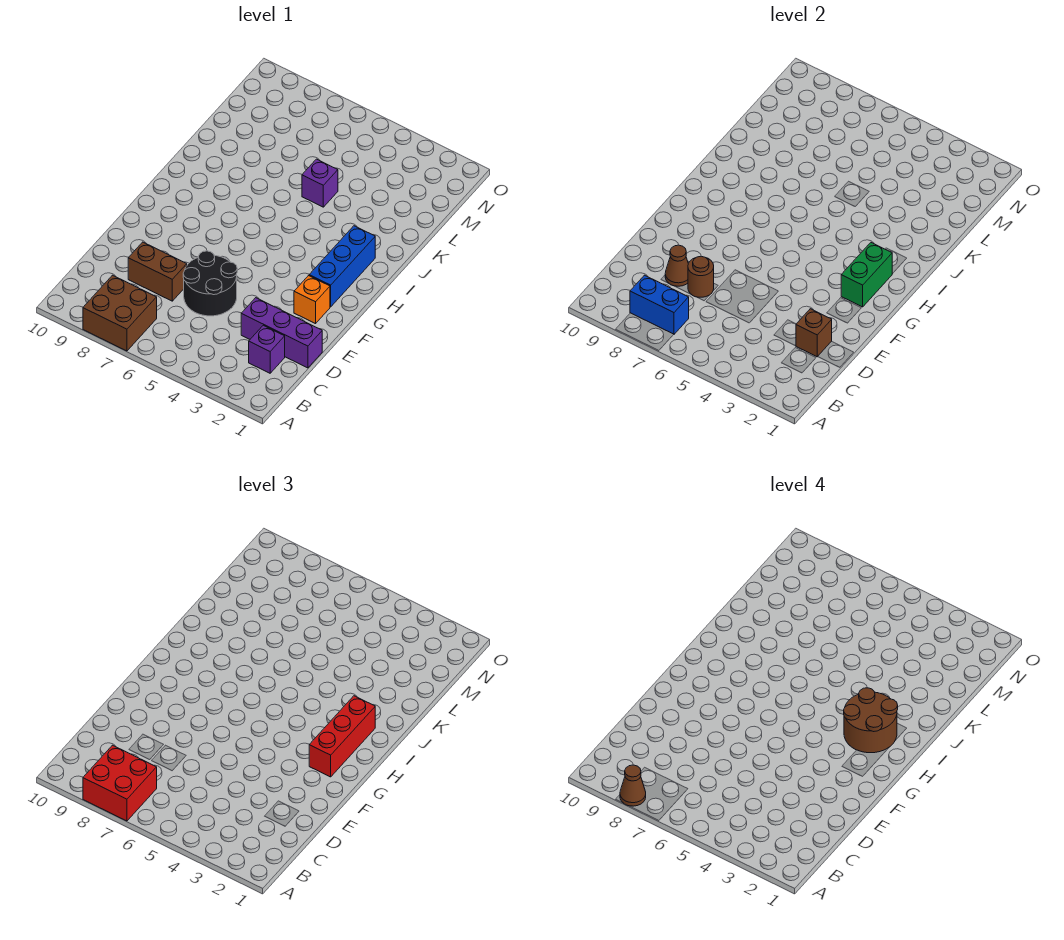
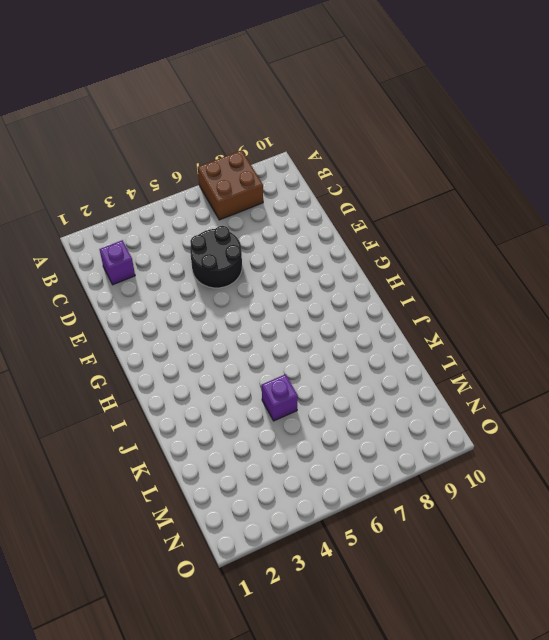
none -> purple brick D1:D3 level 1
none -> brown brick D7:D8 level 1
none -> orange brick F2 level 1

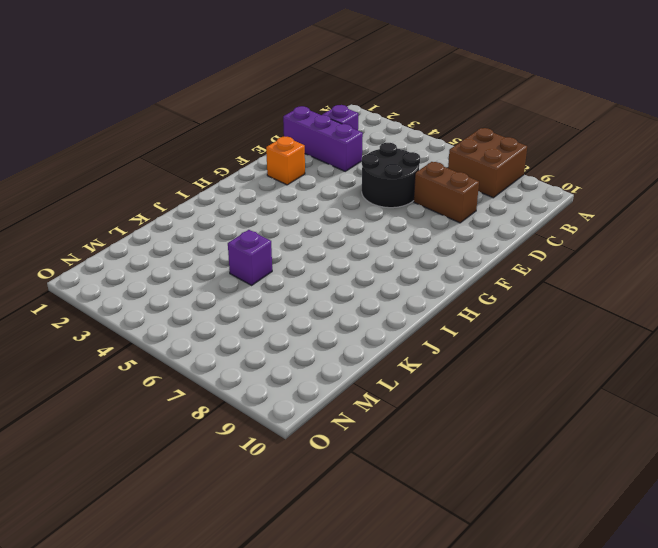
none -> blue brick G2:I2 level 1
none -> blue brick B7:B8 level 2
none -> brown brick D2 level 2

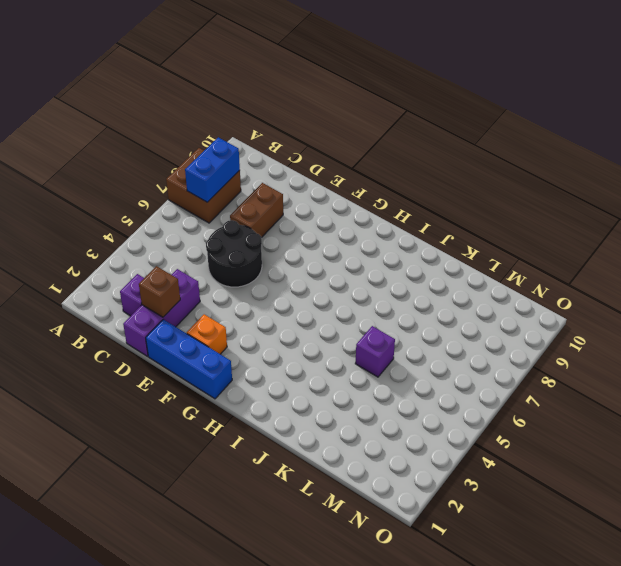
blue brick E1:G1 level 1 -> blue brick G2:I2 level 1
none -> brown round brick D7 level 2
none -> brown cone D8 level 2
none -> green brick G2:H2 level 2

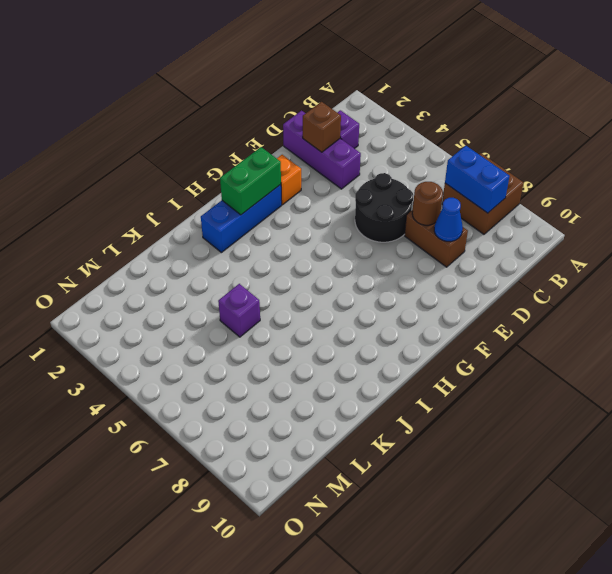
blue cone D8 level 2 -> brown cone D8 level 2
none -> red brick A7:B8 level 3
none -> red brick G2:I2 level 3
none -> brown cone A8 level 4

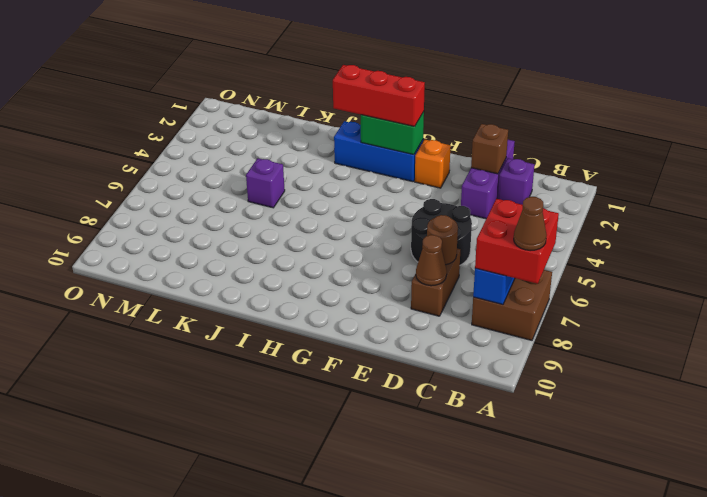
none -> brown round brick H2:I3 level 4

